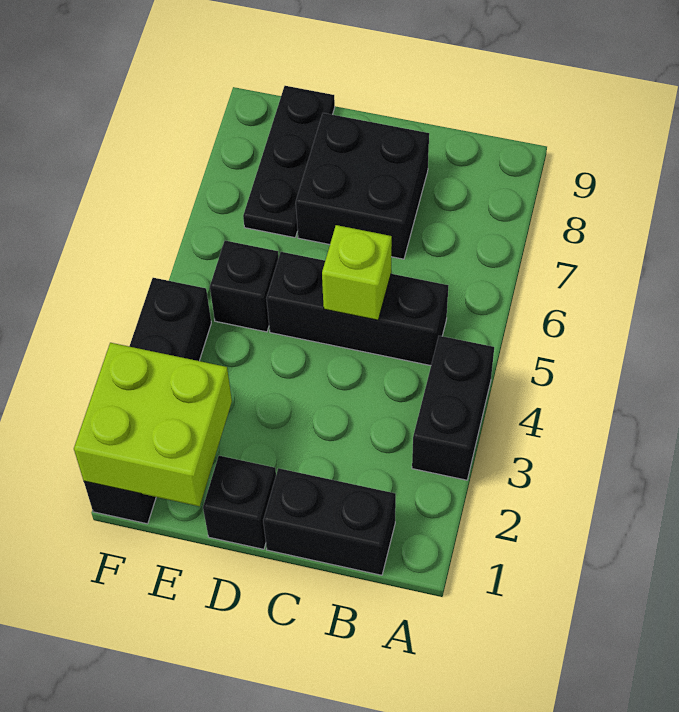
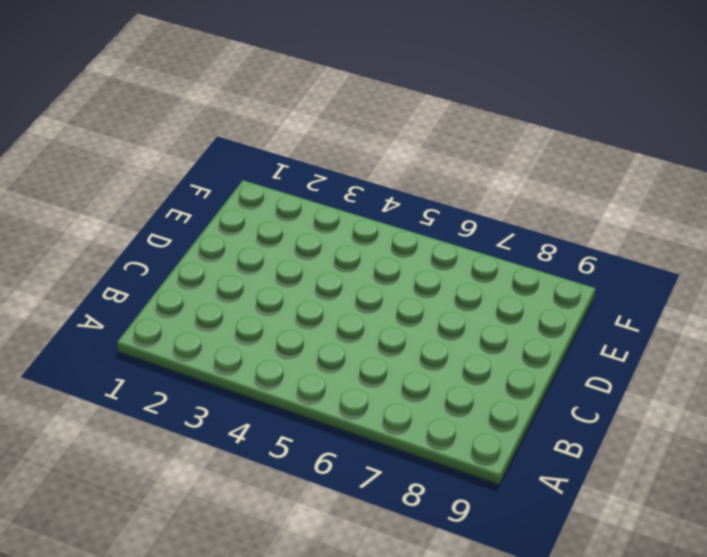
none -> black brick A3:A4 level 1
none -> black brick B1:C1 level 1

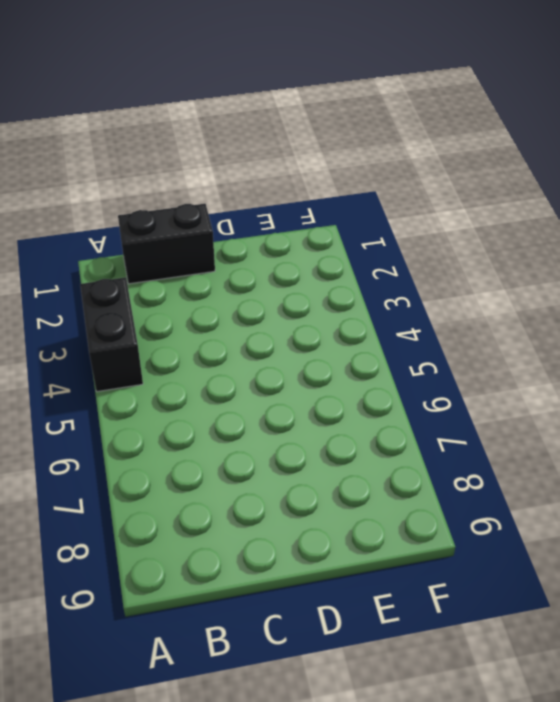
none -> black brick B5:D5 level 1
none -> black brick C7:D8 level 1

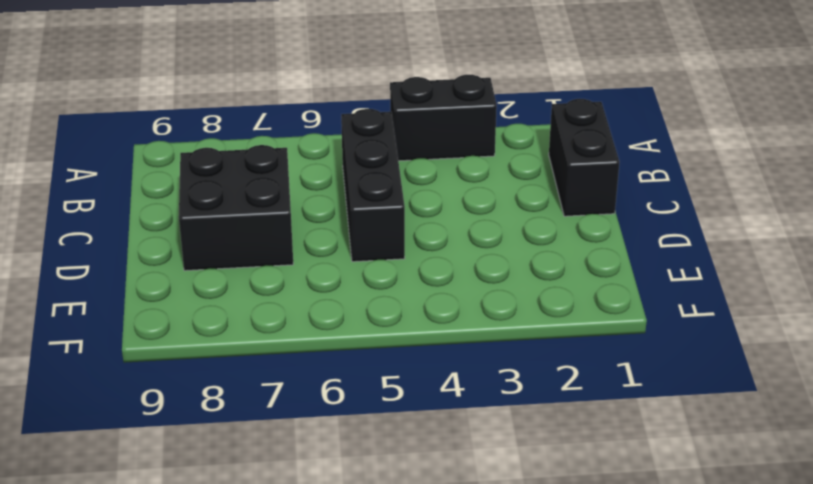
none -> black brick D1 level 1
none -> black brick E5 level 1

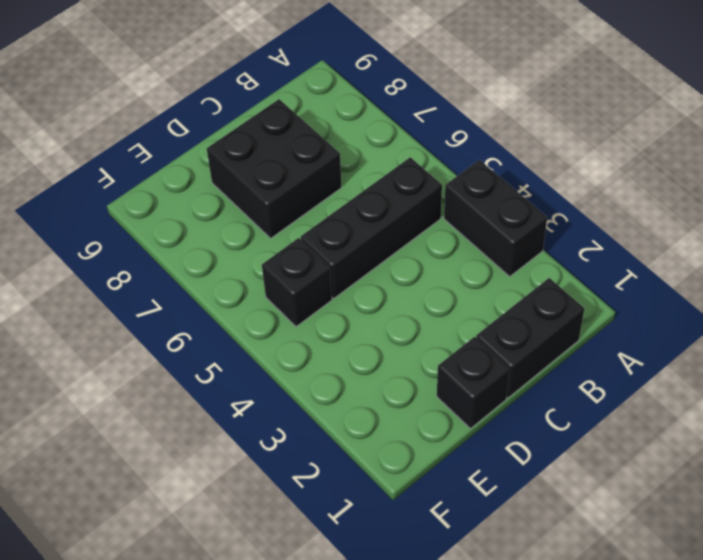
none -> black plate E7:E9 level 1
none -> black brick F1:F4 level 1

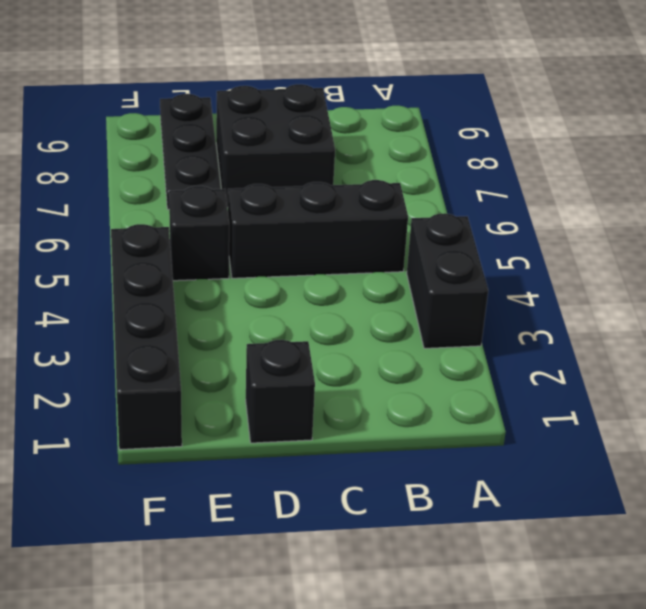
none -> black brick B1:C1 level 1
none -> lime brick C5 level 2

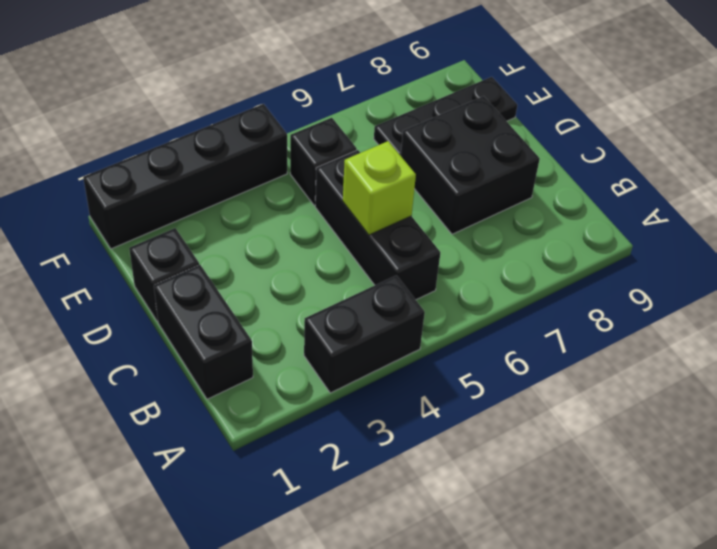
none -> lime brick E1:F2 level 2

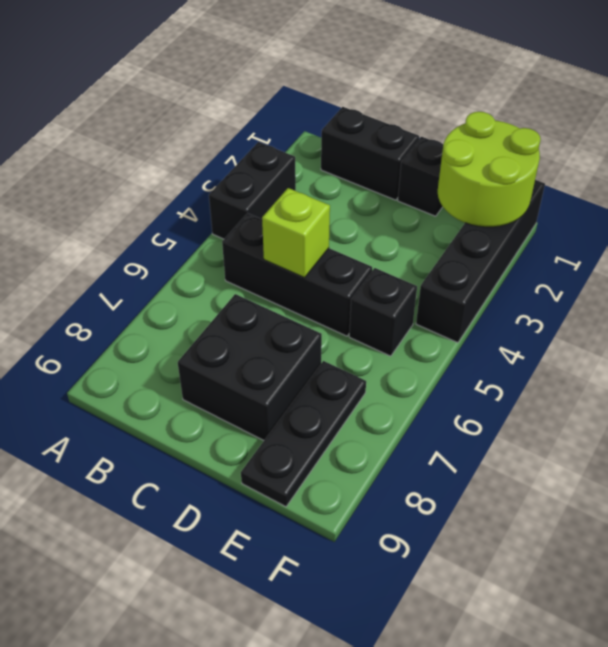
lime round brick E1:F2 level 2 -> lime brick E1:F2 level 2

